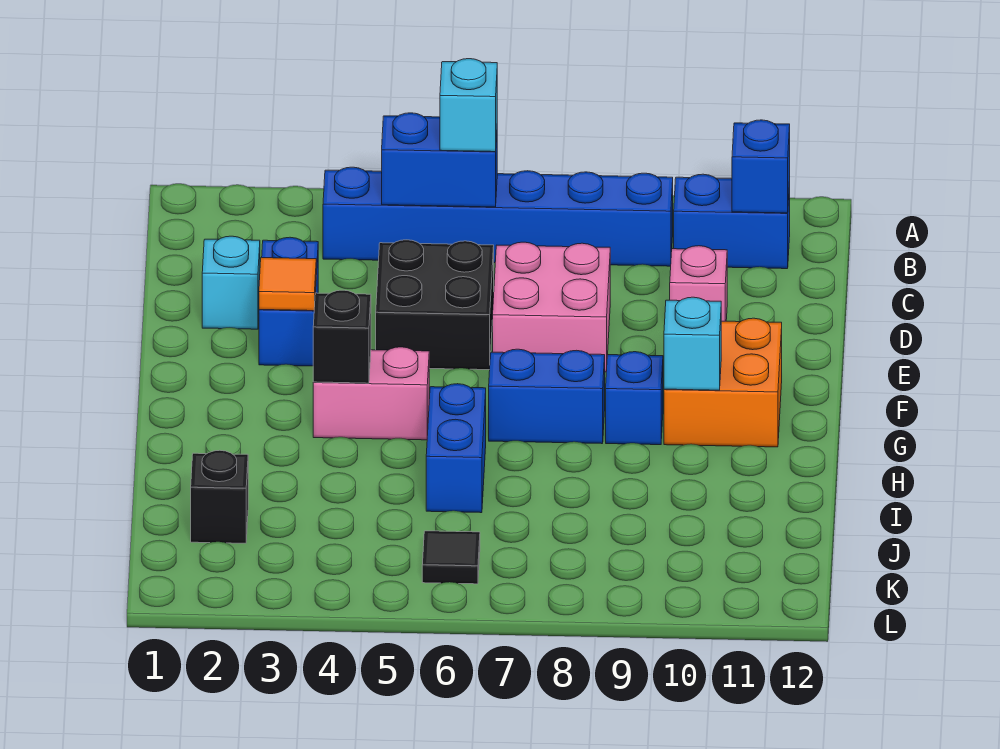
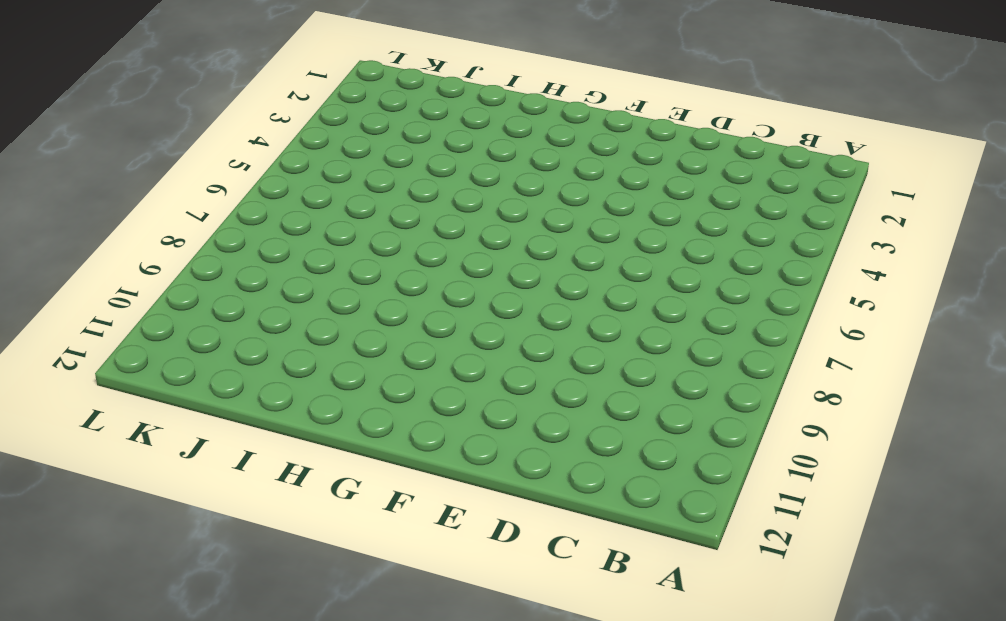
none -> blue brick B4:B9 level 1
none -> blue brick B10:B11 level 1
none -> cyan brick D2 level 1

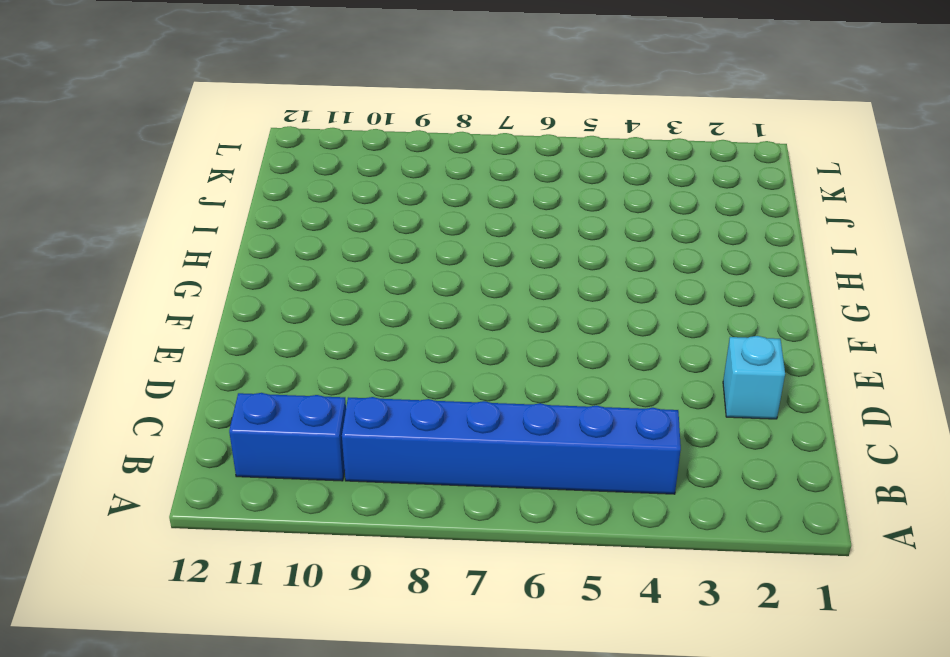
none -> blue brick D3:E3 level 1
none -> black brick D5:E6 level 1
none -> pink brick D7:E8 level 1

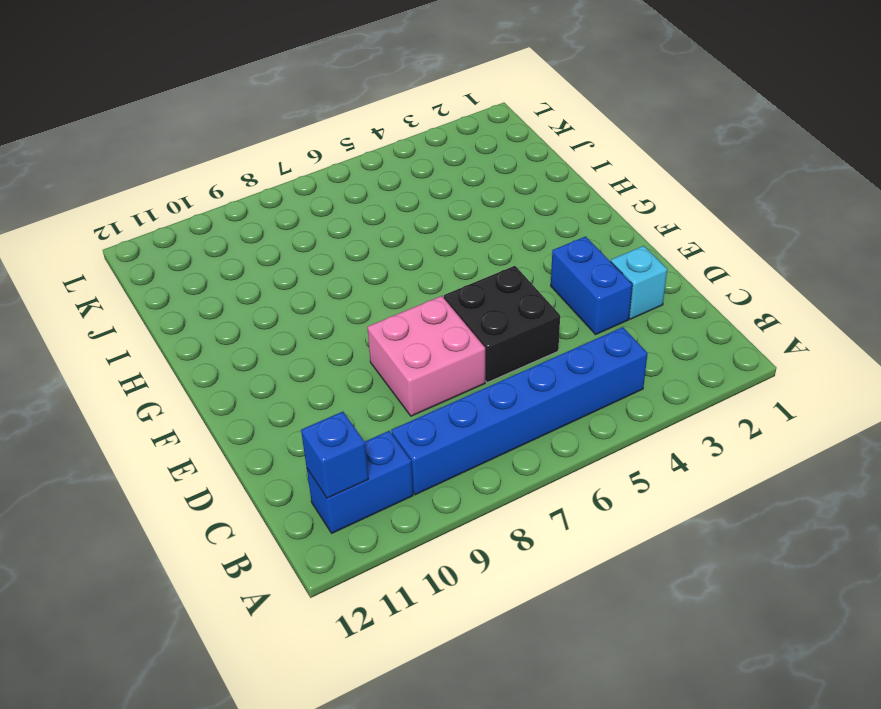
none -> pink brick D10 level 1
none -> orange brick F10:G11 level 1
none -> pink brick G4:G5 level 1

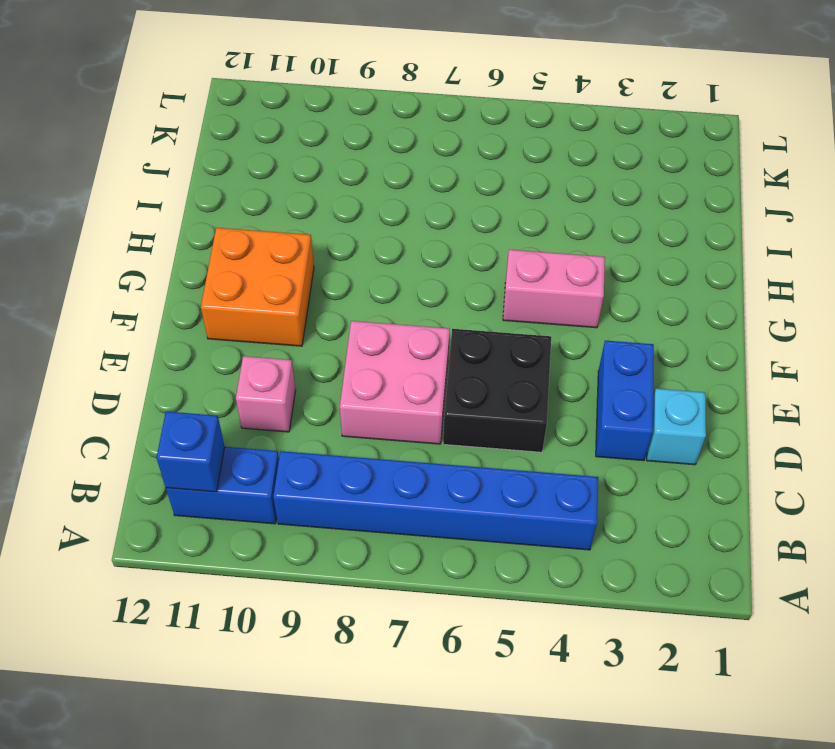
none -> blue brick G7:G8 level 1
none -> blue brick G9 level 1
none -> blue brick H6:I6 level 1

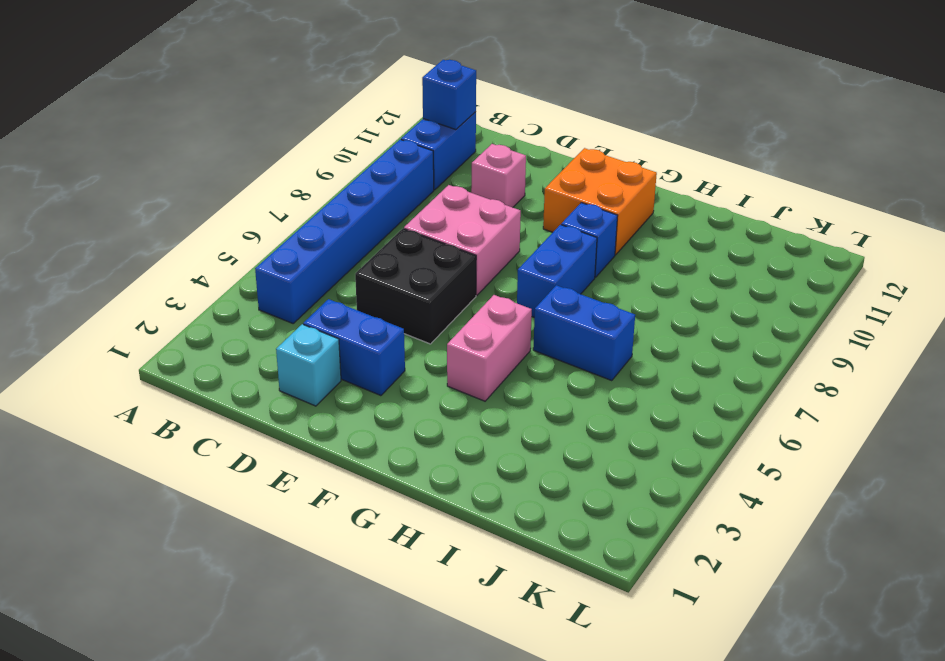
none -> black brick J2 level 1
none -> black tile K6 level 1
none -> blue brick B5:B6 level 2

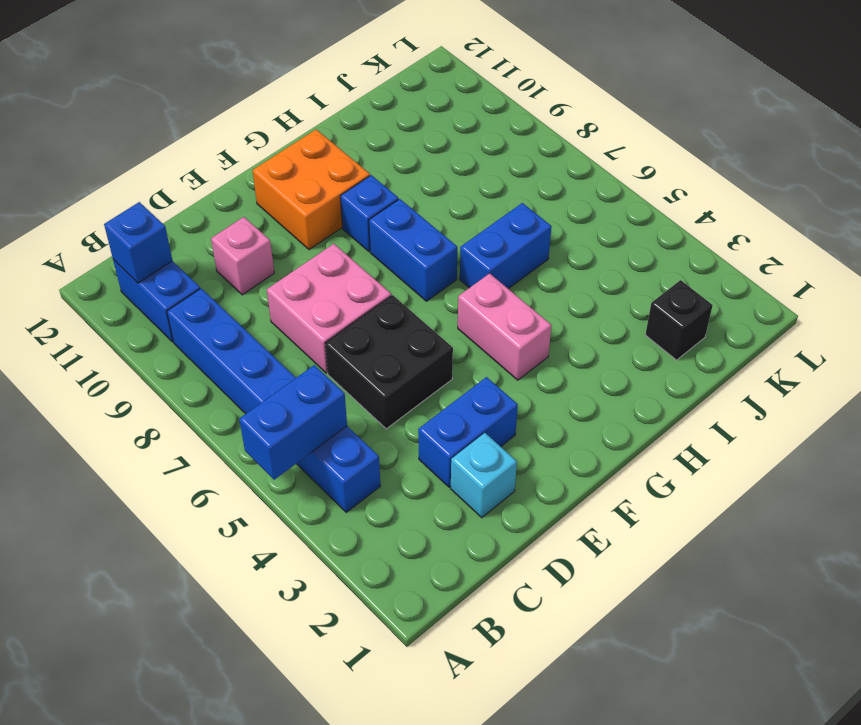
blue brick A5:B5 level 2 -> blue brick B5:B6 level 2
none -> black tile K6 level 1
none -> orange tile E3 level 2
none -> black brick G4 level 2

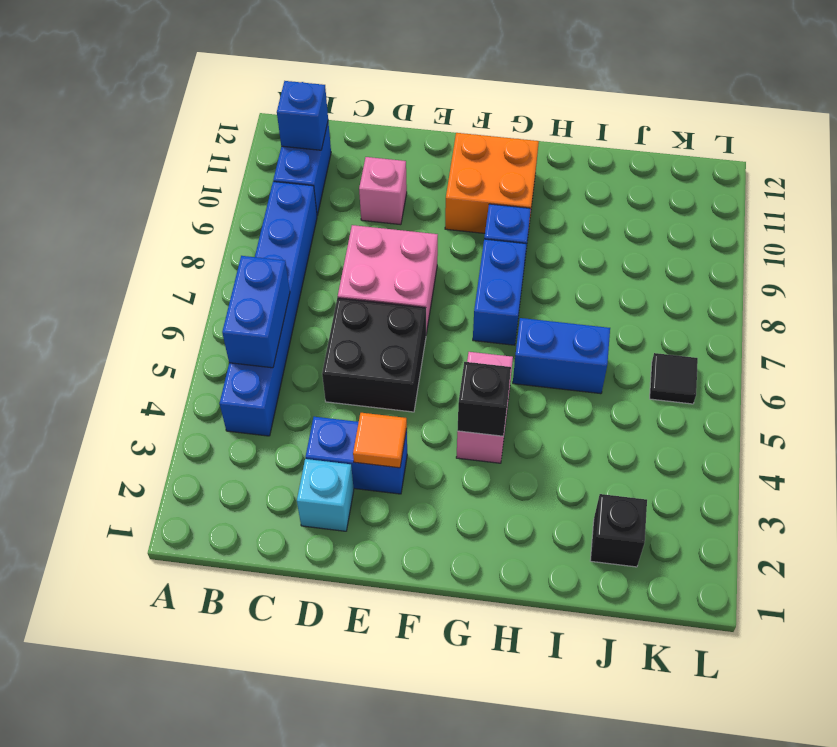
none -> cyan brick G10 level 2
none -> cyan brick B6 level 3

